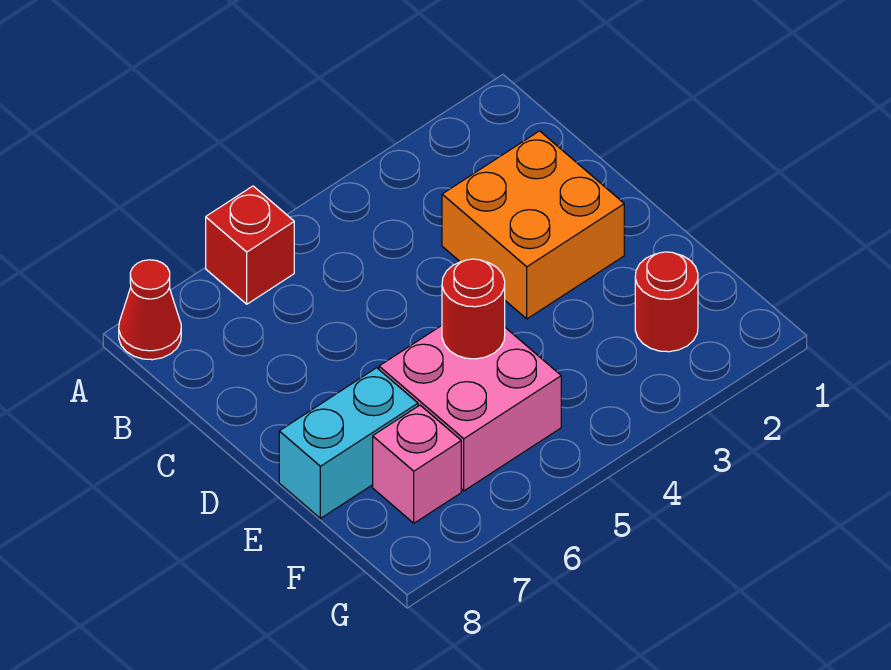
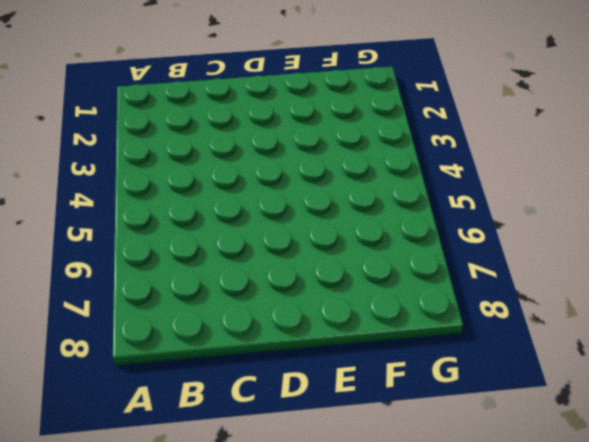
none -> red brick A6 level 1
none -> red cone A8 level 1

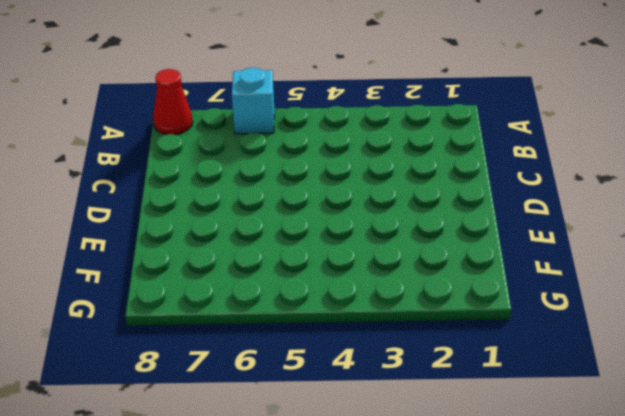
cyan brick A6 level 1 -> red brick A6 level 1
none -> orange brick C2:D3 level 1
none -> pink brick E5:F6 level 1

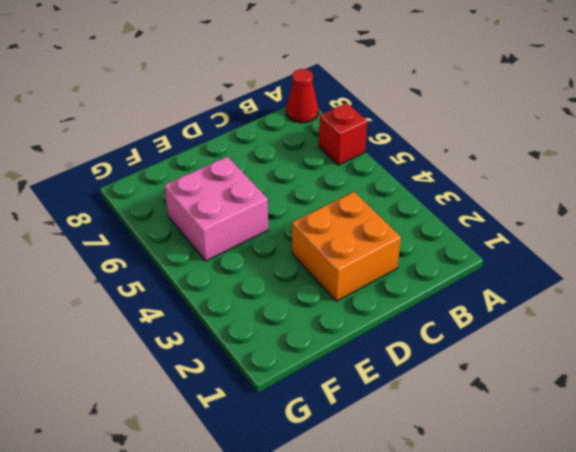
none -> cyan brick E7:E8 level 1
none -> red round brick F2 level 1

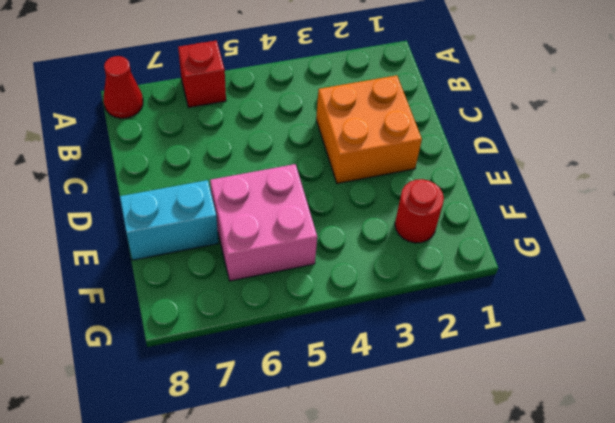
none -> pink brick F7 level 1
none -> red round brick E5 level 2

